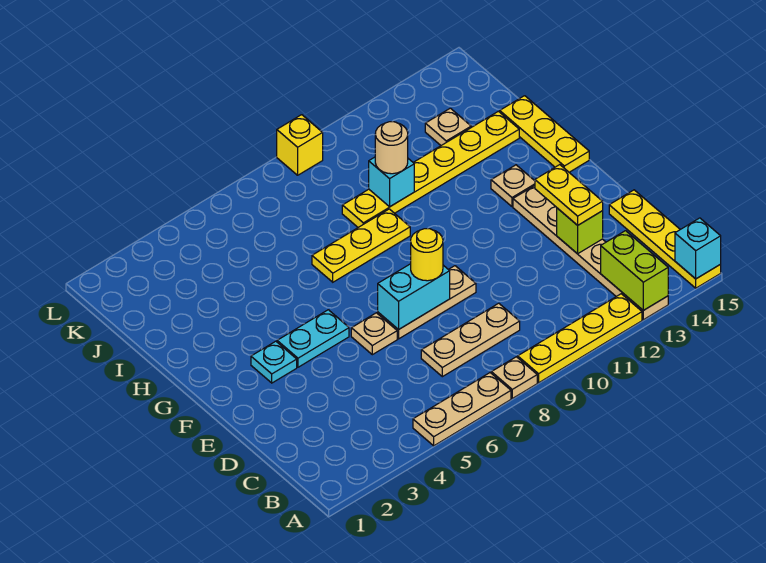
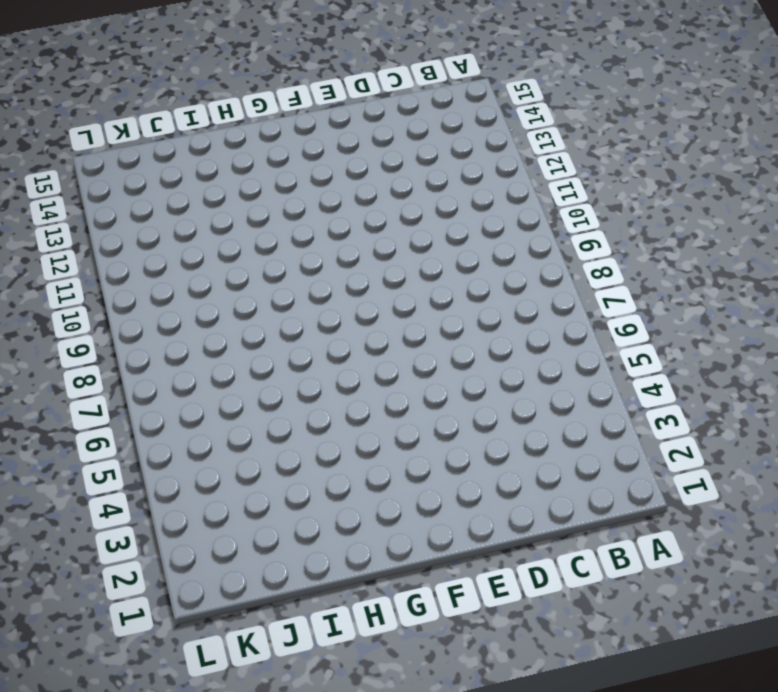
none -> tan plate A5:A7 level 1
none -> tan plate A8 level 1
none -> yellow plate A9:A12 level 1

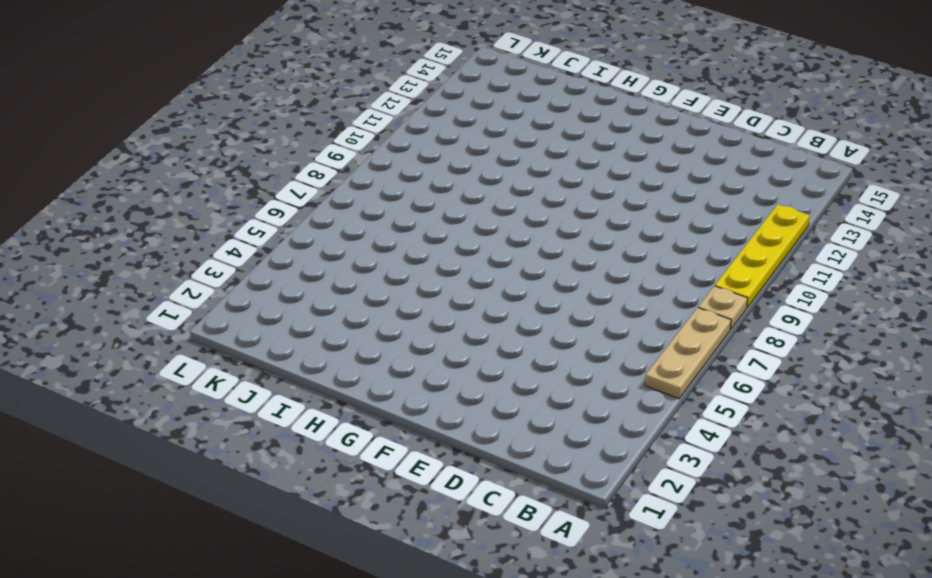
none -> tan plate A13:F13 level 1
none -> yellow plate A15:D15 level 1
none -> tan plate C7:C9 level 1

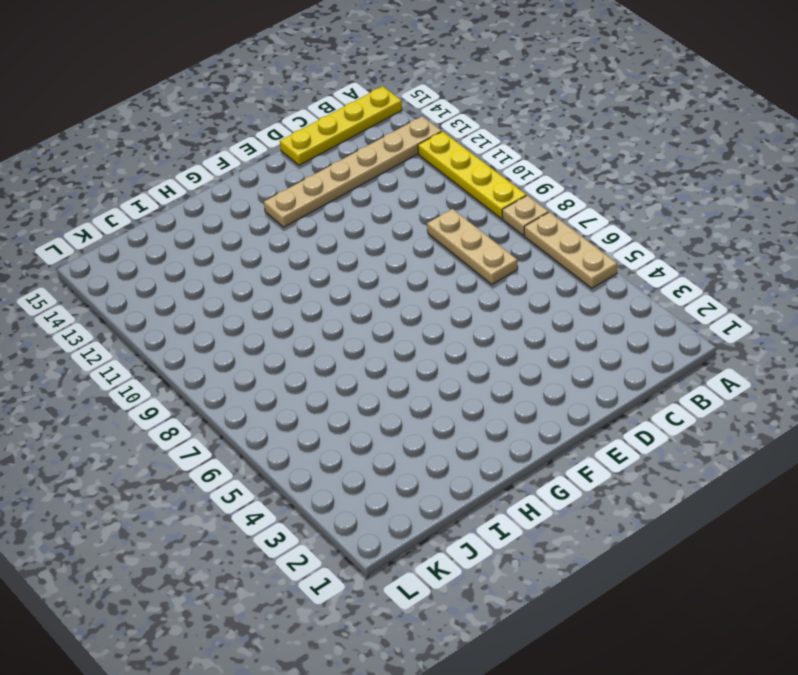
none -> tan plate E6 level 1
none -> tan plate E7:E9 level 1
none -> cyan plate F3 level 1

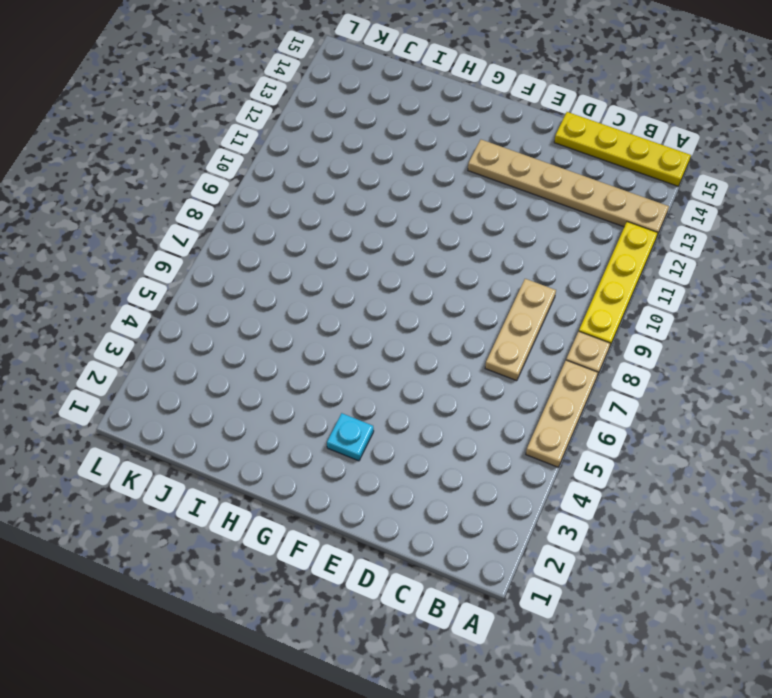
none -> tan plate E6 level 1
none -> tan plate E7:E9 level 1
none -> cyan plate F4:F5 level 1

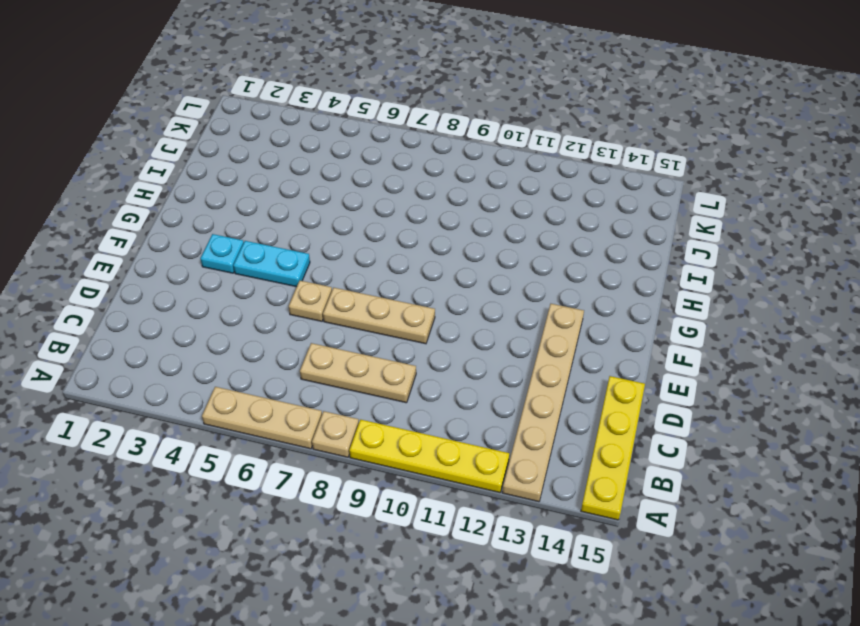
none -> tan plate G13 level 1
none -> yellow plate G15:I15 level 1
none -> yellow plate H7:H9 level 1

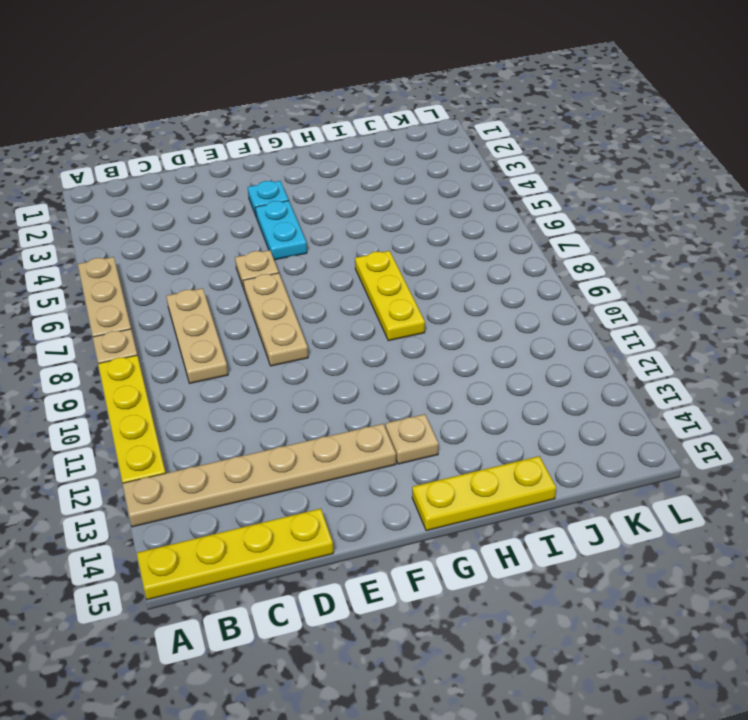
none -> yellow plate I9:I14 level 1
none -> tan plate J13 level 1
none -> yellow brick L9 level 1

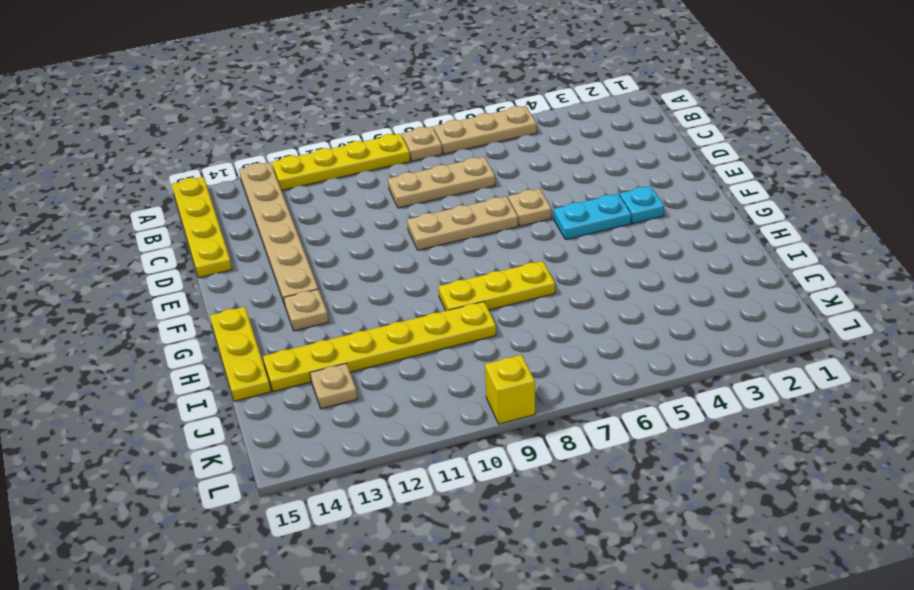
none -> lime brick A13:B13 level 2
none -> cyan brick A15 level 2
none -> lime brick D13 level 2

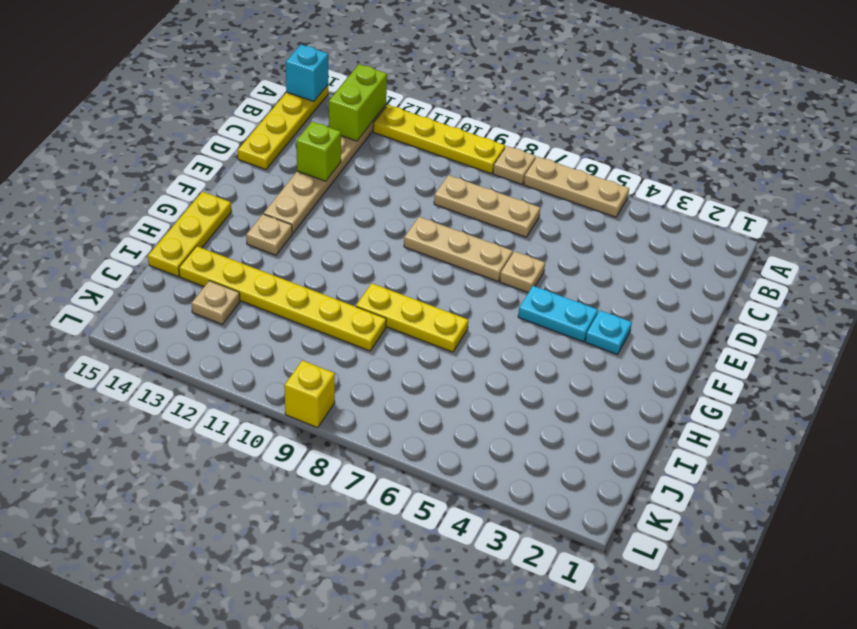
none -> cyan brick E7:E8 level 2
none -> cyan brick I10 level 2
none -> yellow plate D13:E13 level 3

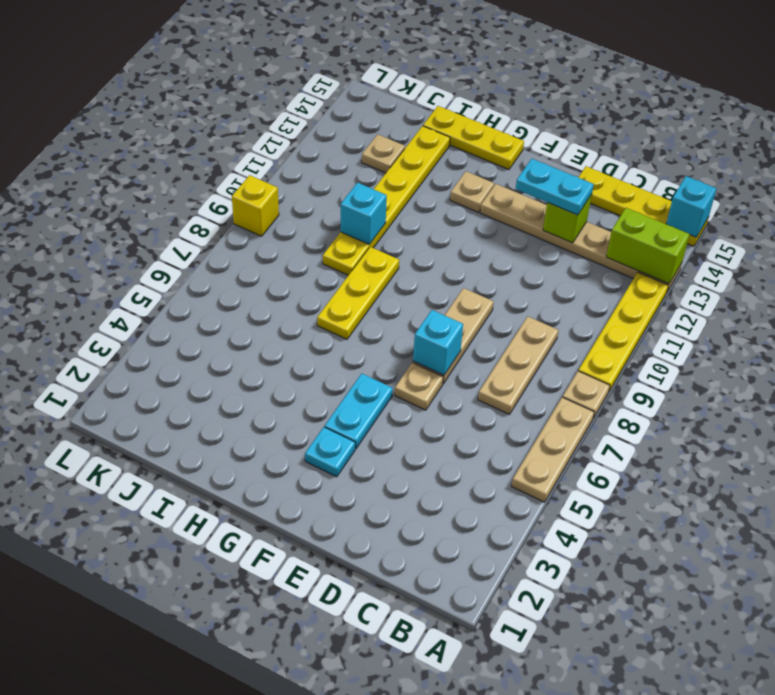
cyan plate D13:E13 level 3 -> yellow plate D13:E13 level 3
cyan brick E7 level 2 -> cyan brick E7:E8 level 2
none -> yellow round brick E8 level 3
none -> tan round brick I10 level 3

